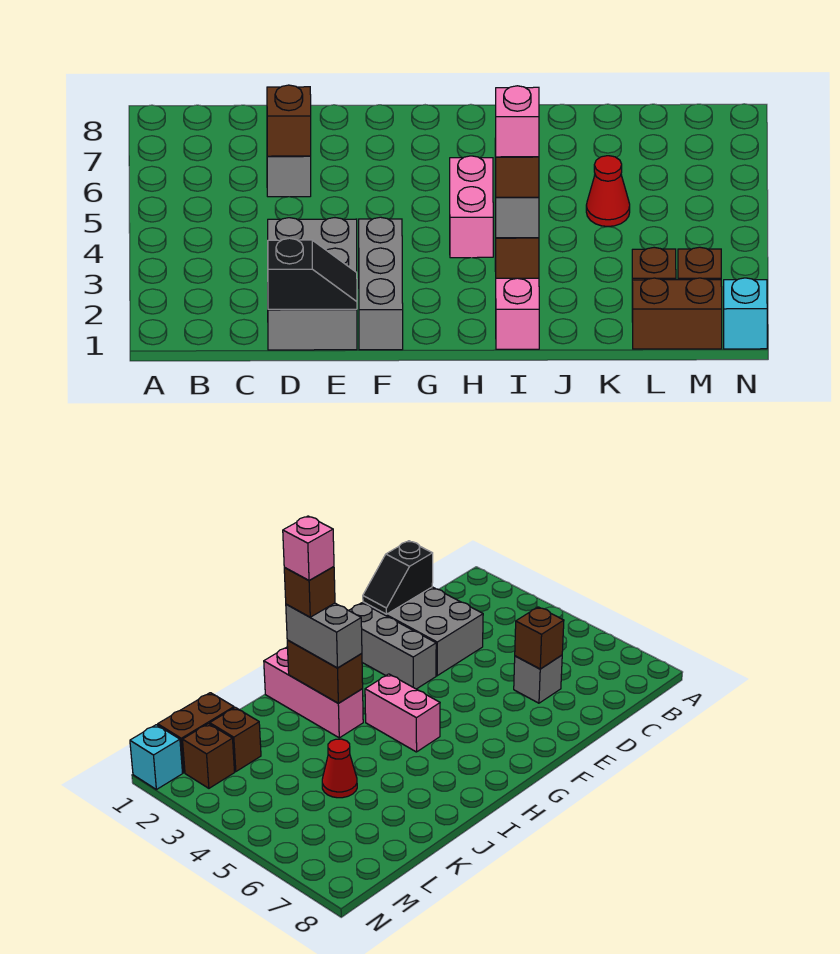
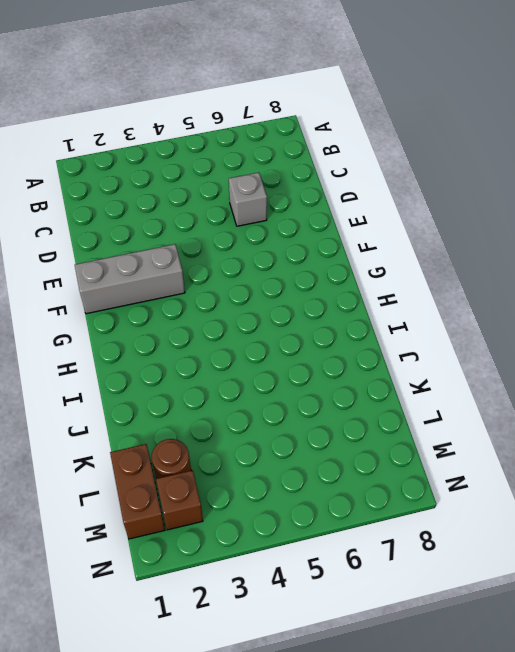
brown round brick L2 level 1 -> brown brick L2 level 1
none -> grey brick D1:E3 level 1
none -> pink brick H4:H5 level 1
none -> pink brick I1:I3 level 1

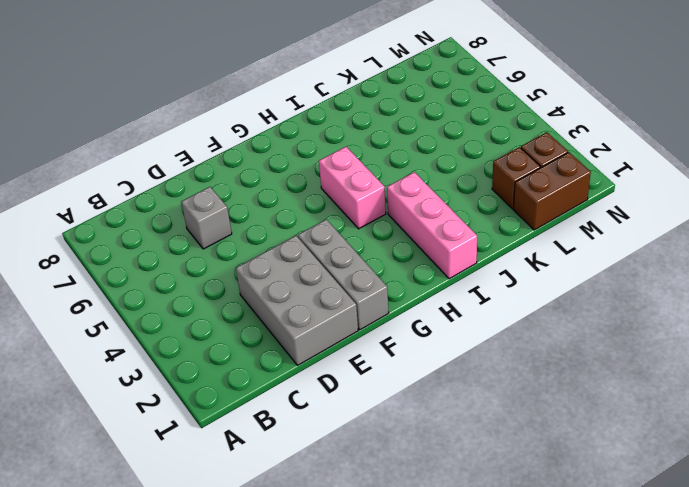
none -> red cone K5 level 1
none -> cyan brick N1 level 1
none -> black slope D1:E1 level 2 top D

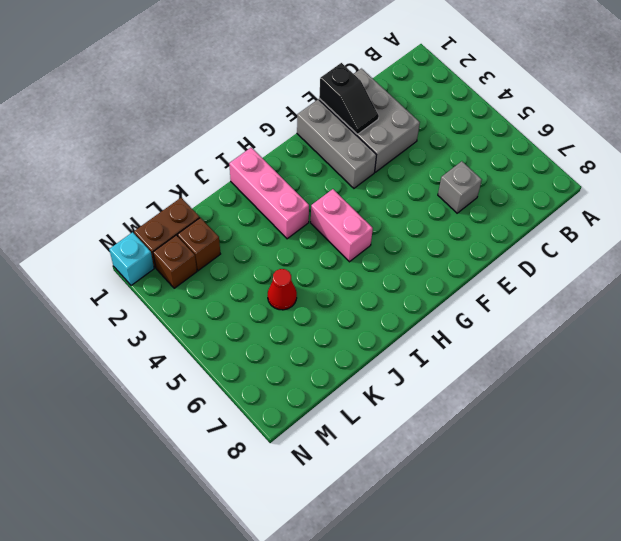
black slope E1:E2 level 2 top 1 -> black slope D1:E1 level 2 top D
none -> brown brick D6 level 2
none -> brown brick I2:I3 level 2
none -> grey brick I2:I3 level 3

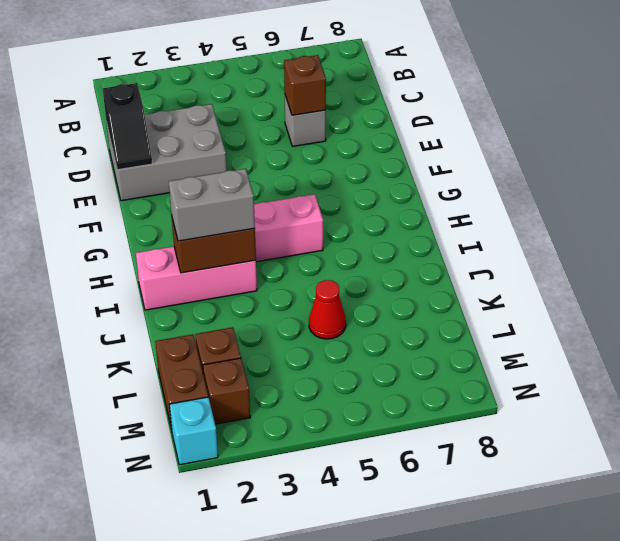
none -> grey brick F1:F3 level 1
none -> brown brick I2 level 4
none -> pink brick I2 level 5

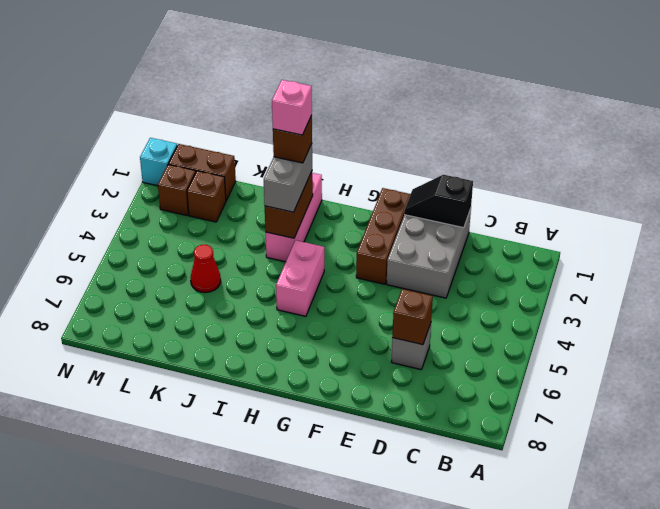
brown brick F1:F3 level 1 -> grey brick F1:F3 level 1

